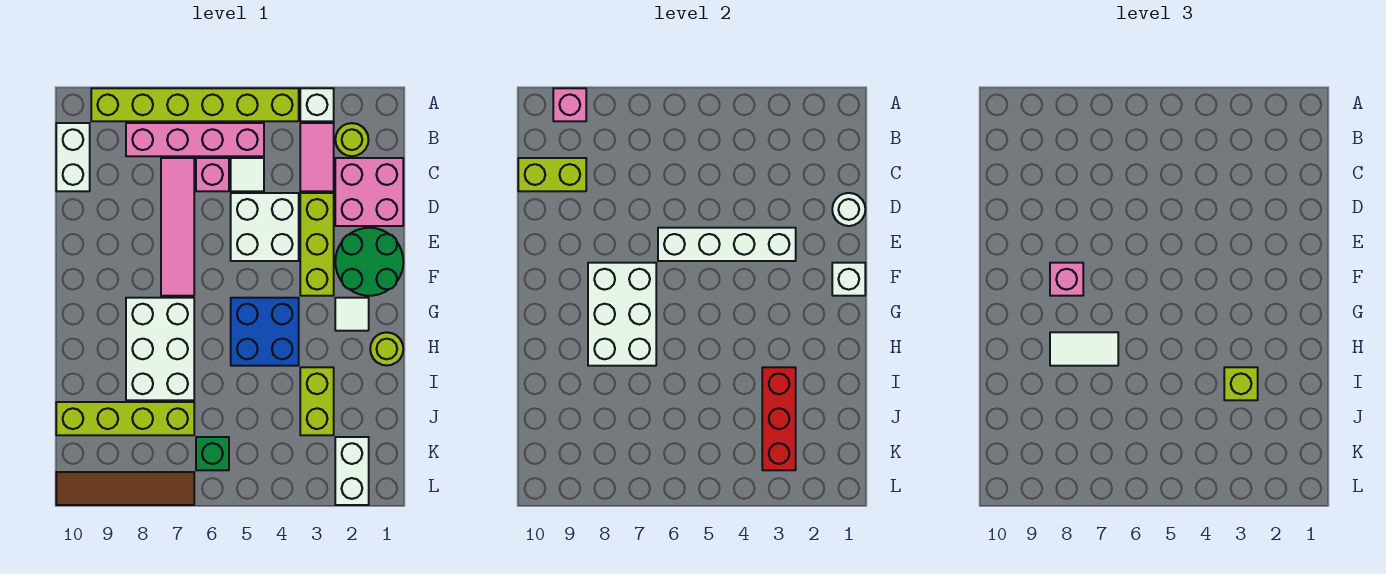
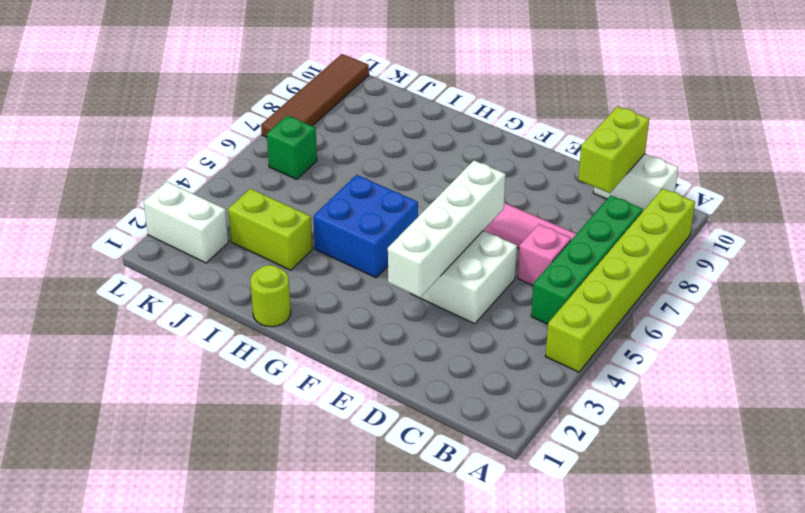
green brick B5:B8 level 1 -> pink brick B5:B8 level 1
none -> white brick A3 level 1
none -> lime round brick B2 level 1
none -> pink tile B3:C3 level 1
none -> pink brick C1:D2 level 1

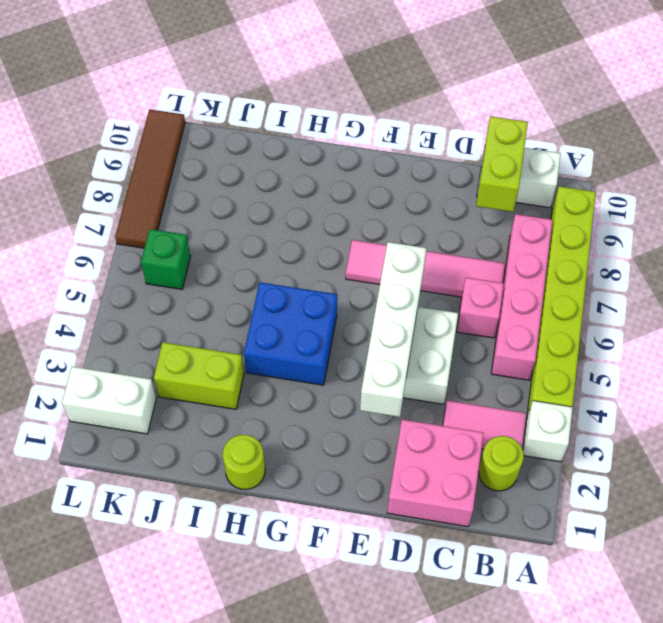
none -> white tile C5 level 1
none -> lime brick D3:F3 level 1
none -> green round brick E1:F2 level 1
none -> white tile G2 level 1

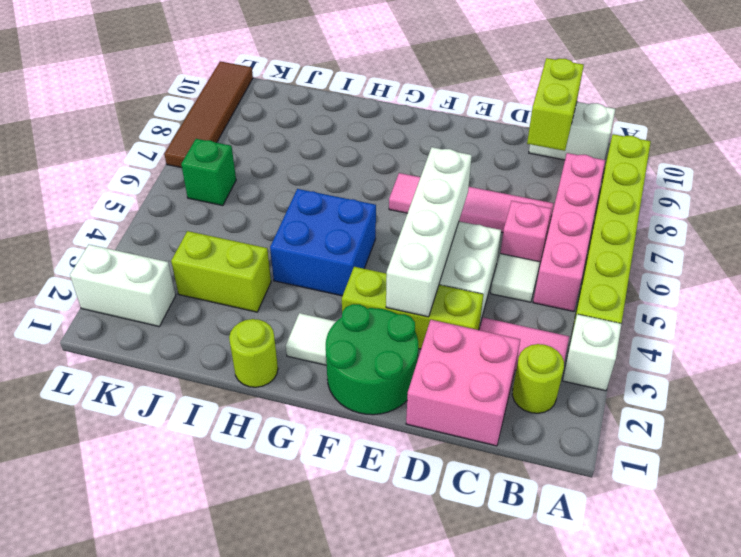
none -> white brick G7:I8 level 1
none -> lime brick J7:J10 level 1
none -> pink brick A9 level 2
none -> white round brick D1 level 2

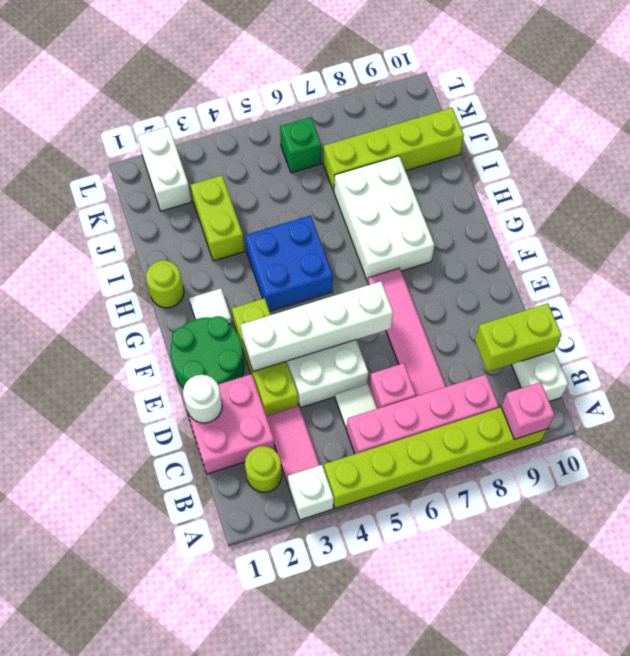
none -> brown tile L7:L10 level 1
none -> white brick F1 level 2
none -> white brick F7:H8 level 2
none -> red brick I3:K3 level 2

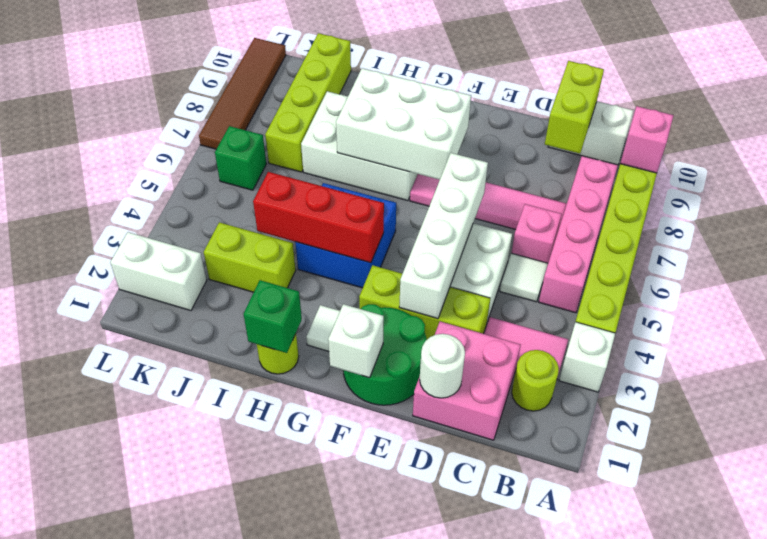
red brick G4:I4 level 2 -> red brick I3:K3 level 2
green brick H1 level 2 -> none
none -> pink brick F8 level 3
none -> white tile H7:H8 level 3
none -> lime brick I3 level 3

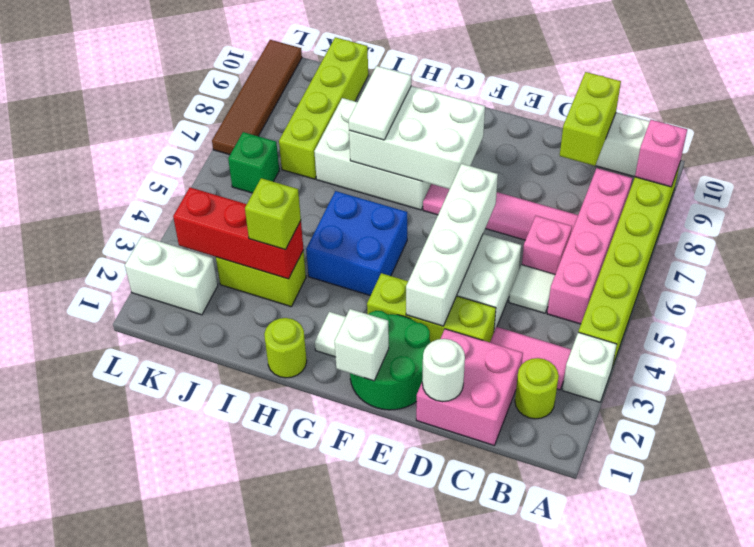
none -> pink brick F8 level 3

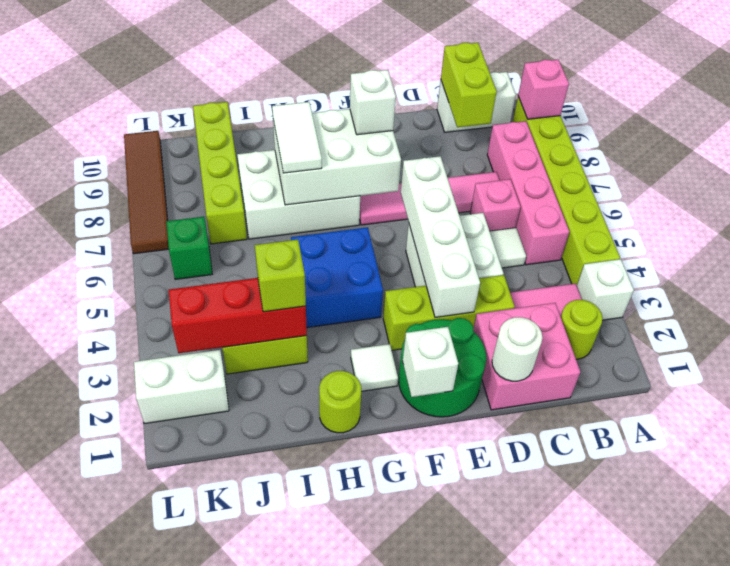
white brick F8 level 3 -> pink brick F8 level 3

